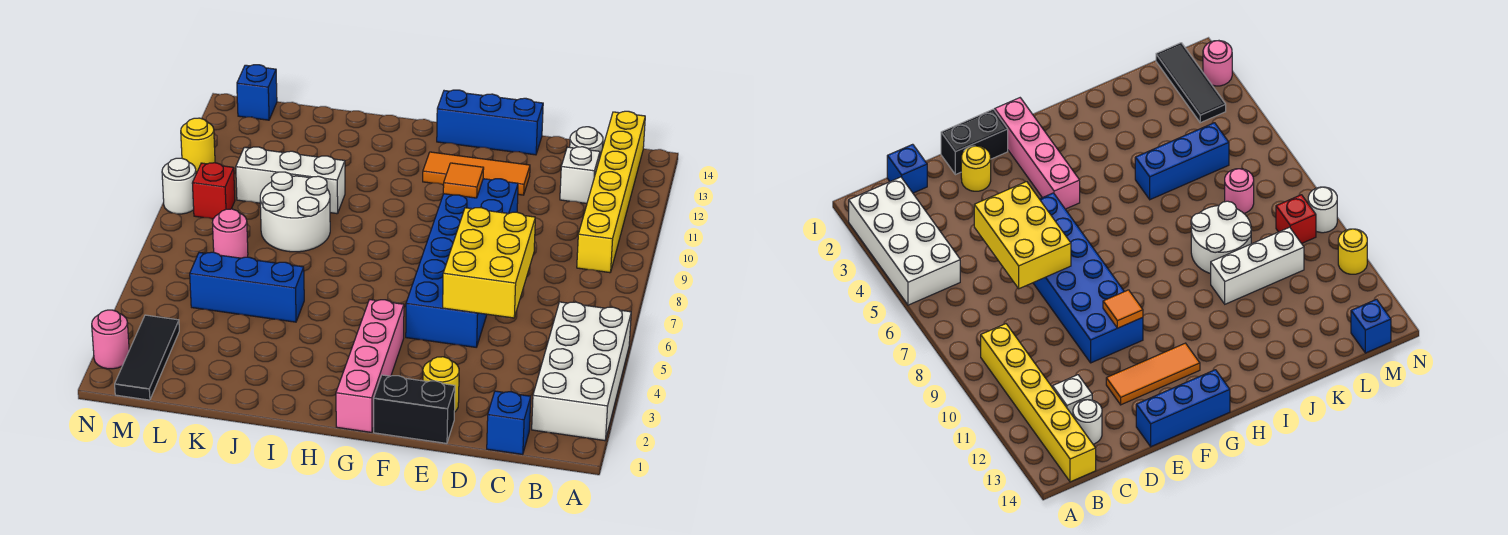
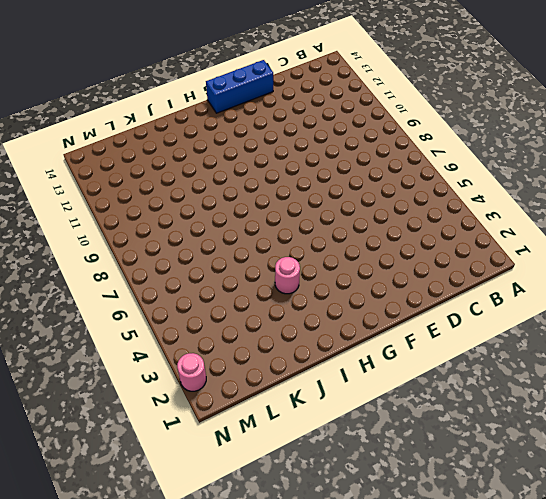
pink round brick I4 level 1 -> pink round brick L7 level 1
none -> white brick A2:B5 level 1
none -> yellow brick B9:B14 level 1
none -> blue brick C1 level 1

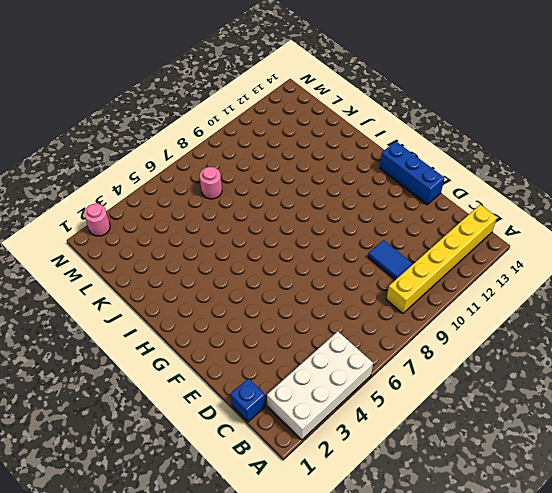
blue tile C10:D10 level 1 -> none
none -> white brick C12 level 1
none -> white round brick C13 level 1
none -> black brick E1:F1 level 1

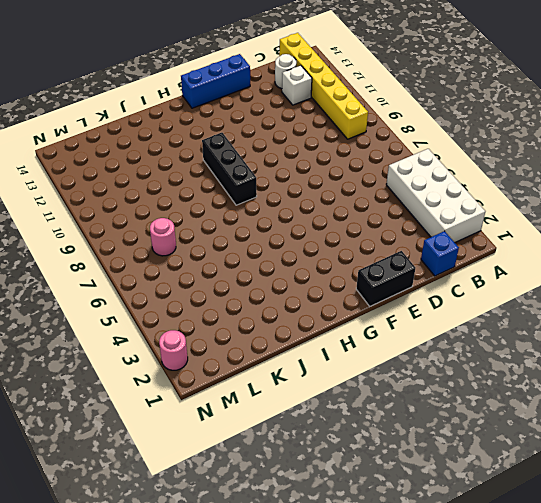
black brick H8:H10 level 1 -> none
none -> yellow round brick E2 level 1
none -> blue brick E5:F10 level 1
none -> orange tile E12:G12 level 1

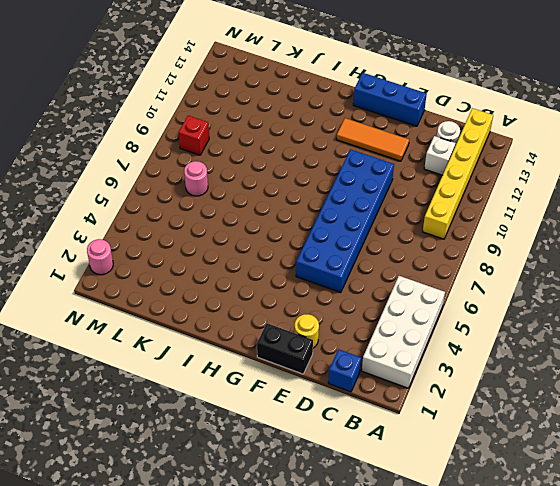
none -> pink brick G1:G4 level 1
none -> blue brick J5:L5 level 1
none -> white round brick J8:K9 level 1

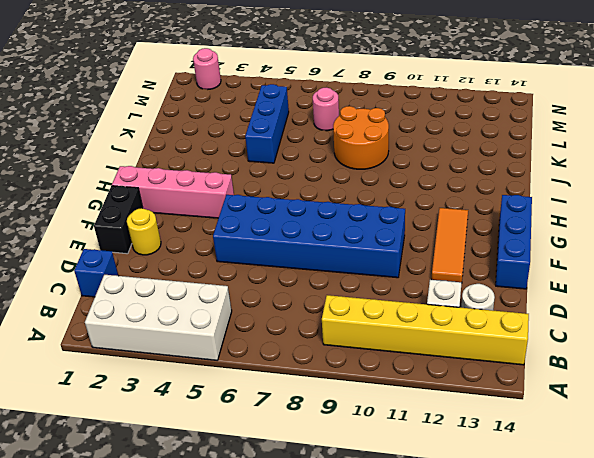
orange round brick J8:K9 level 1 -> white round brick J8:K9 level 1
none -> white brick J10:L10 level 1
none -> black tile M1:M3 level 1
none -> red brick M9 level 1

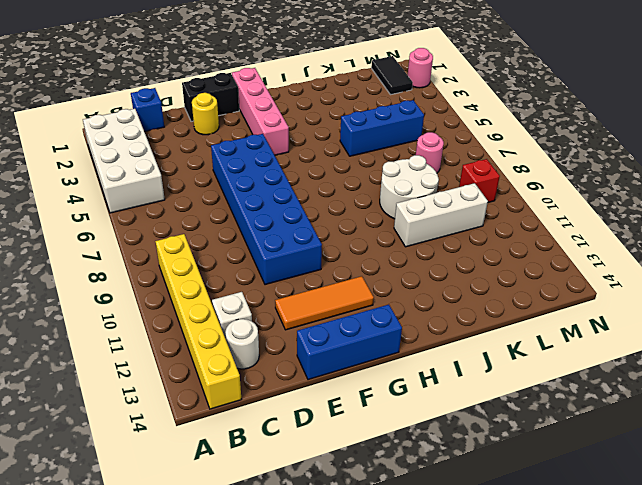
black tile M1:M2 level 1 -> black tile M1:M3 level 1
none -> blue brick M14 level 1
none -> white round brick N9 level 1
none -> yellow round brick N11 level 1

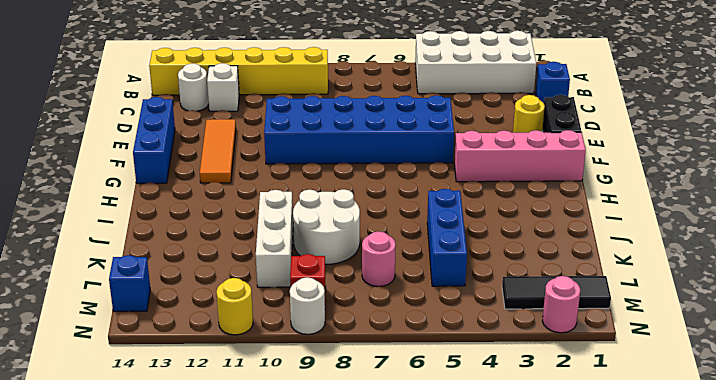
none -> yellow brick D5:E7 level 2
none -> orange tile F10 level 2

